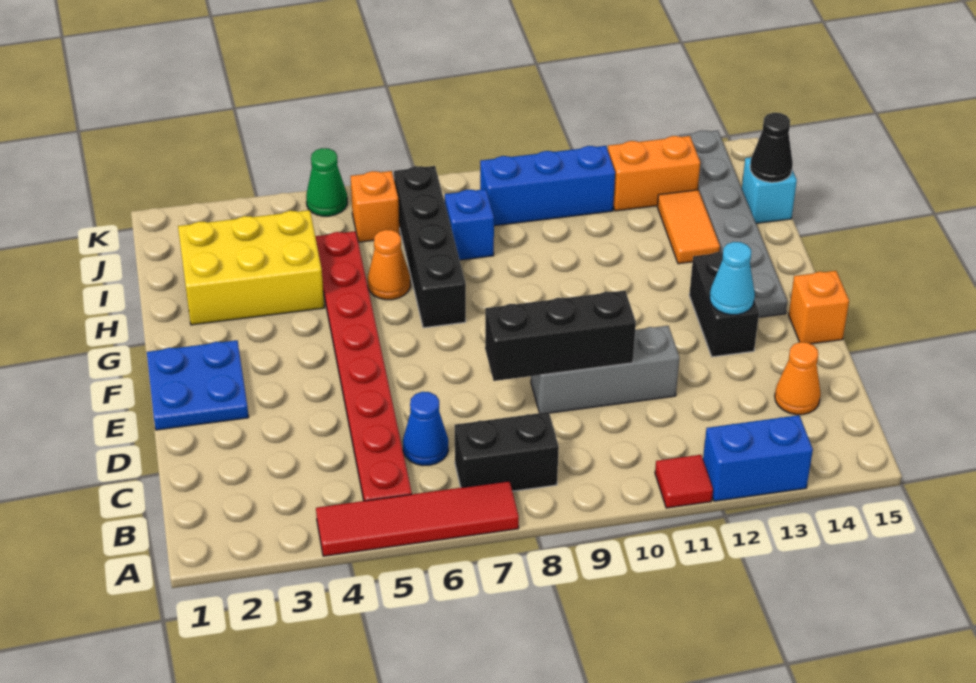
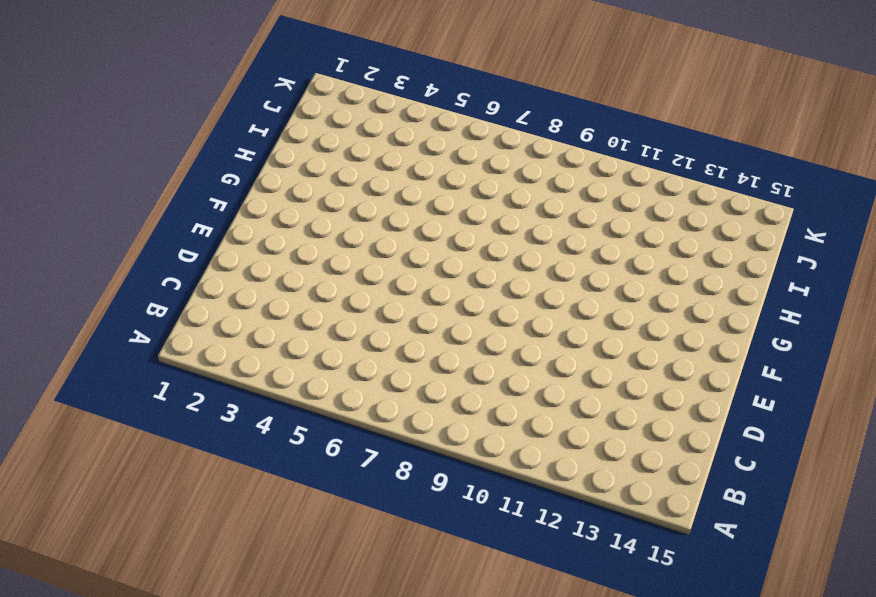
none -> red tile A4:A7 level 1
none -> red tile A11 level 1
none -> blue brick A12:A13 level 1

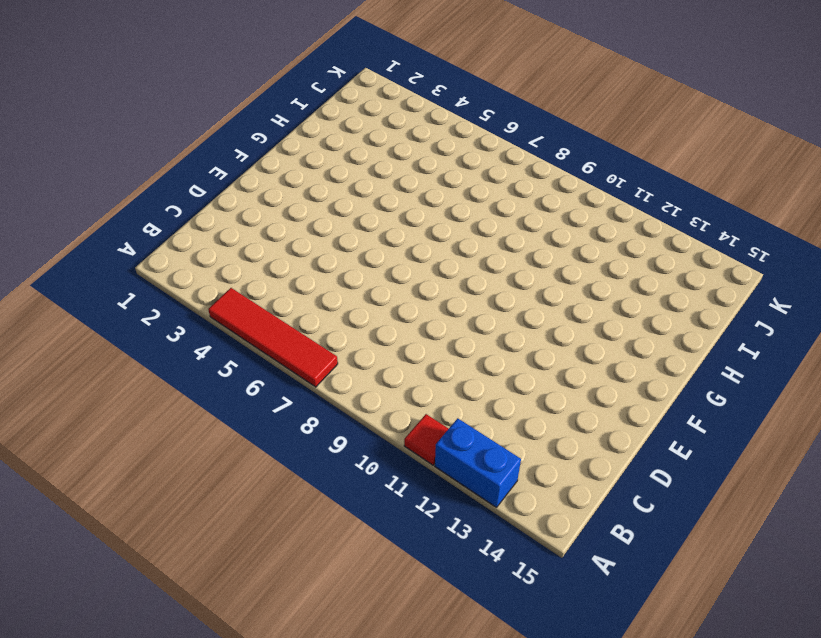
none -> red plate B5:I5 level 1
none -> black brick B7:B8 level 1
none -> blue cone C6 level 1

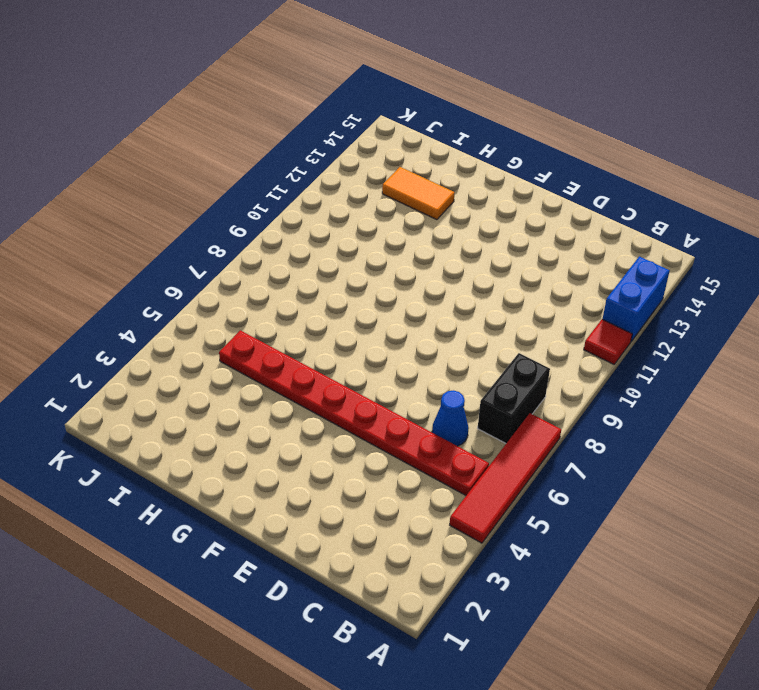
none -> orange cone C14 level 1
none -> grey brick D9:D11 level 1
none -> blue plate E1:F2 level 1

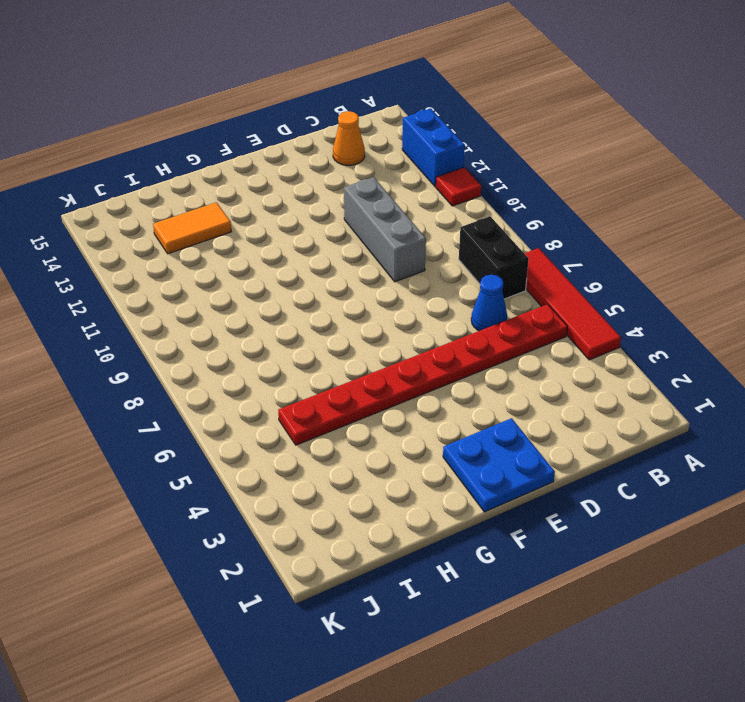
none -> black brick E13:F13 level 1
none -> orange brick E15 level 1
none -> grey plate F14:K14 level 1

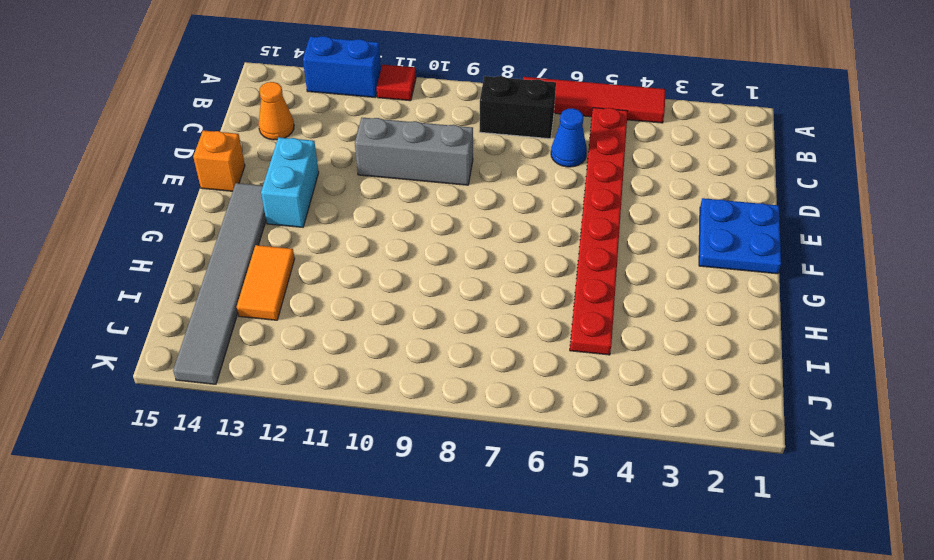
cyan brick E13:F13 level 1 -> black brick E13:F13 level 1
grey tile F14:K14 level 1 -> grey plate F14:K14 level 1
none -> black brick G7:J7 level 1
none -> yellow brick H2:I4 level 1
none -> orange cone H6 level 1

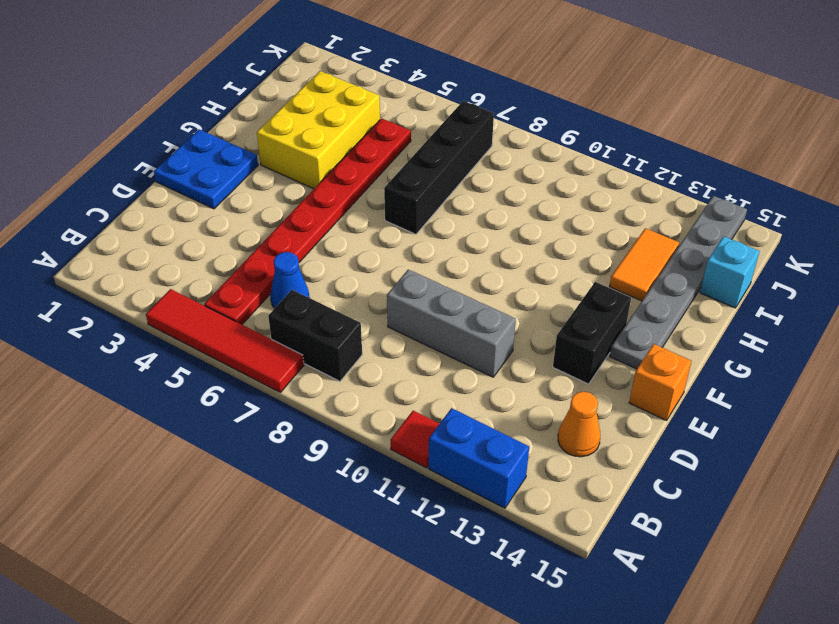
yellow brick G3:I4 level 1 -> yellow brick H2:I4 level 1
none -> orange cone H6 level 1
none -> blue brick I8 level 1
none -> orange brick J6 level 1

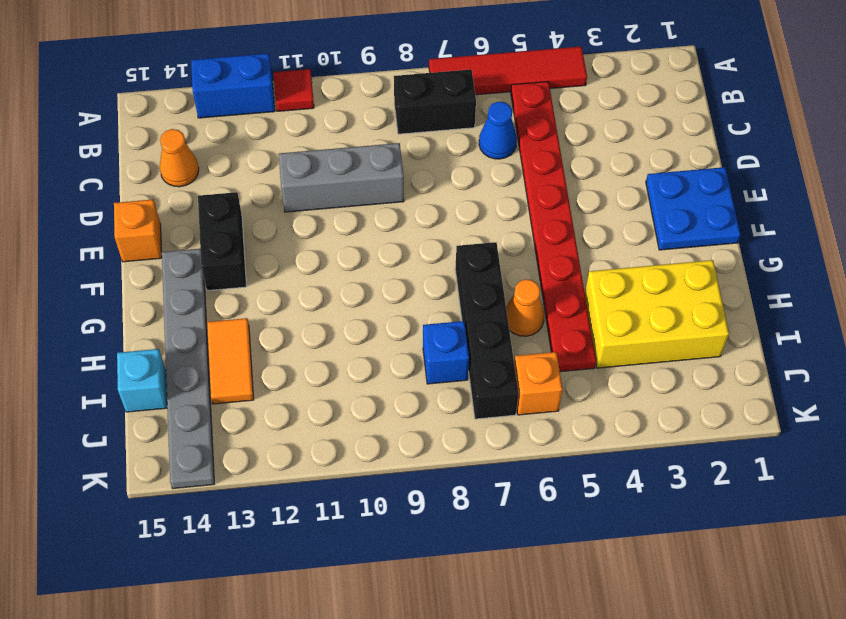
none -> blue brick J9:J11 level 1
none -> orange brick J12:J13 level 1
none -> green cone K5 level 1

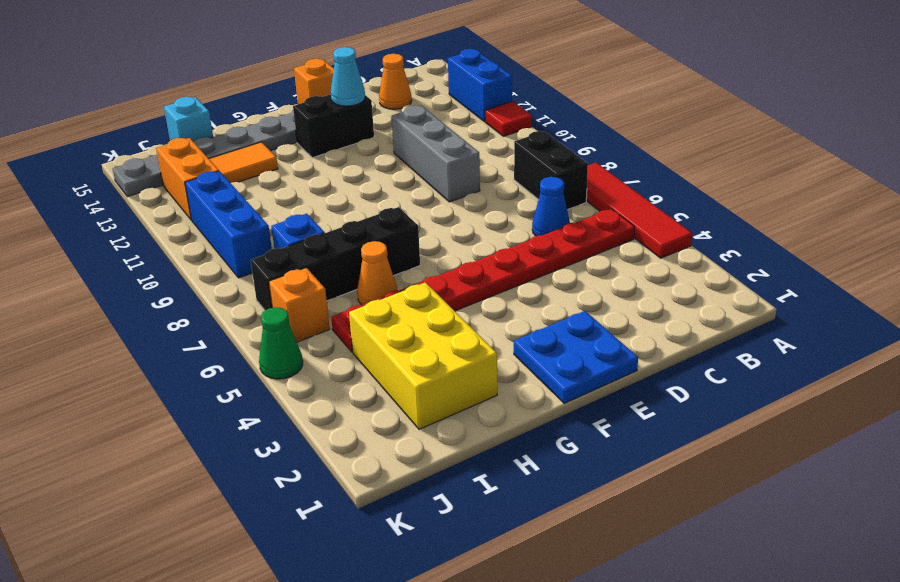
none -> black brick D8:D10 level 2
none -> black cone I15 level 2

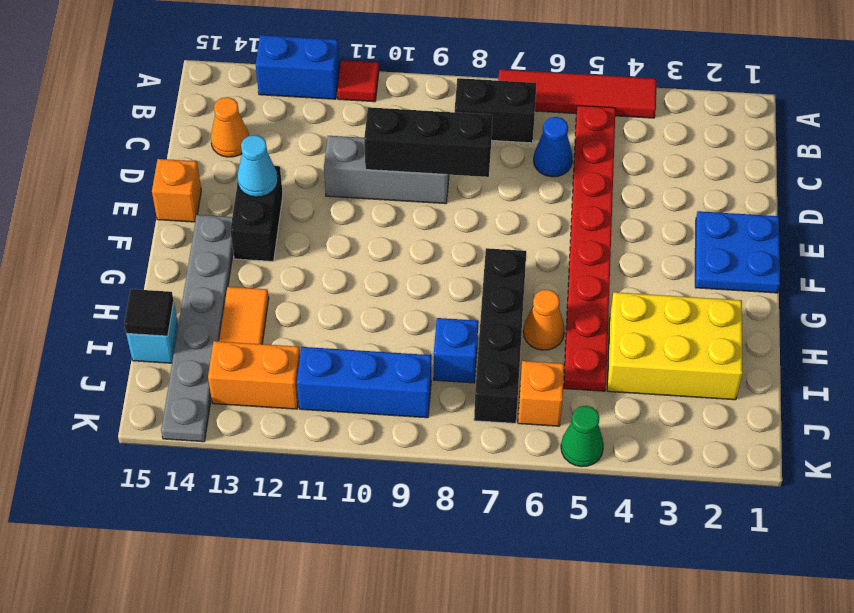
black tile I15 level 2 -> black cone I15 level 2

